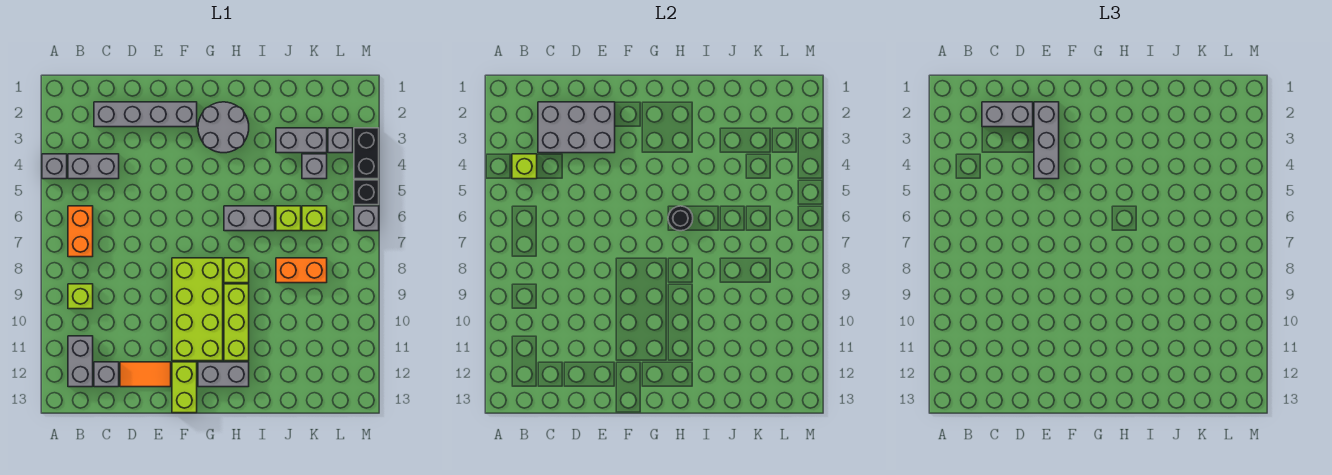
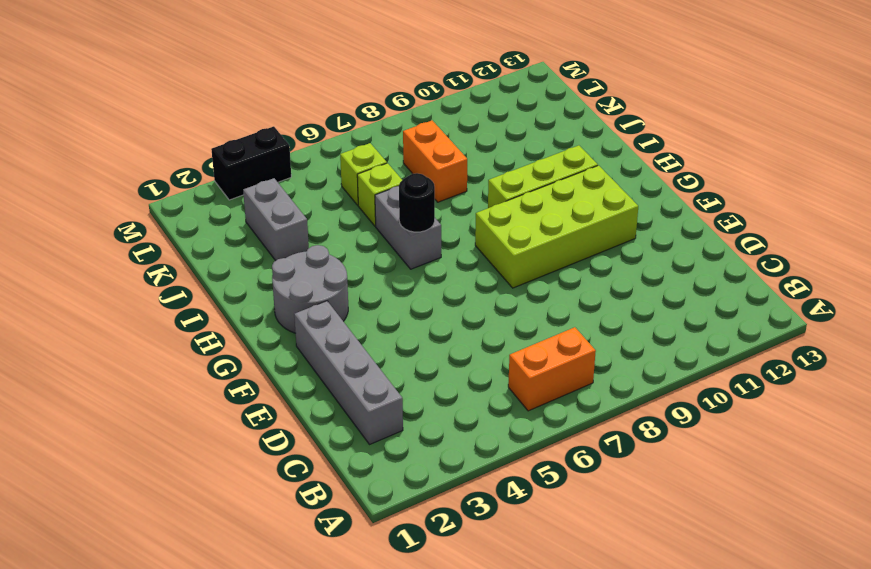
none -> grey brick A4 level 1
none -> grey brick B4:C4 level 1
none -> lime brick B9 level 1

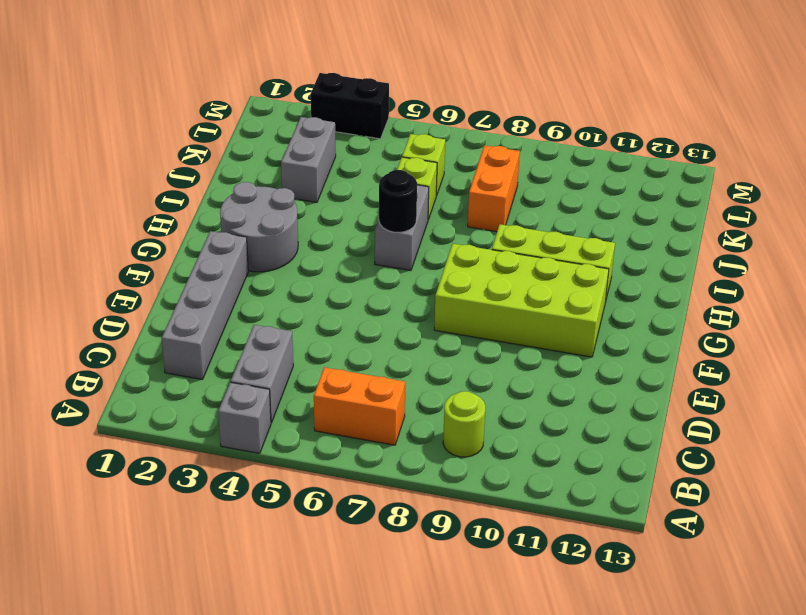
lime round brick B9 level 1 -> lime brick B9 level 1
none -> grey brick B11:B12 level 1
none -> grey brick C12 level 1
none -> orange tile D12:E12 level 1

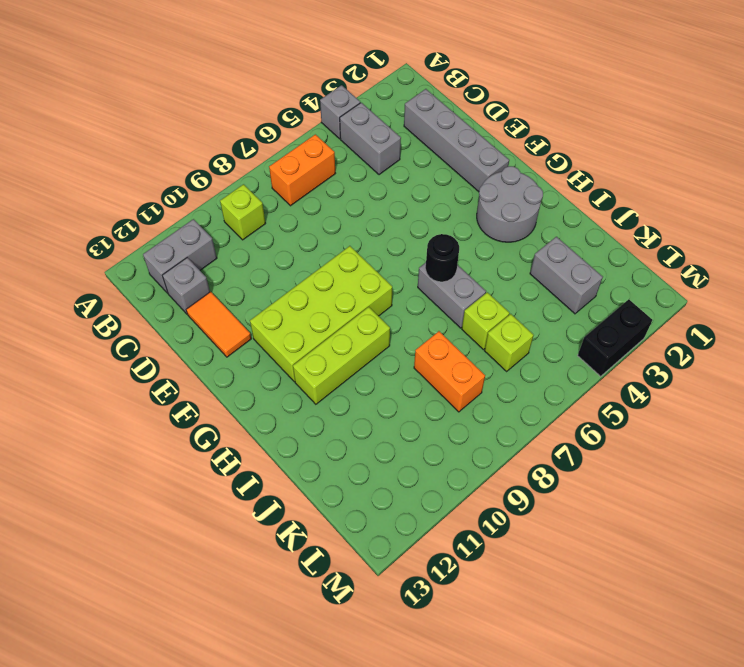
none -> lime brick F12:F13 level 1
none -> grey brick G12:H12 level 1
none -> lime brick H8 level 1

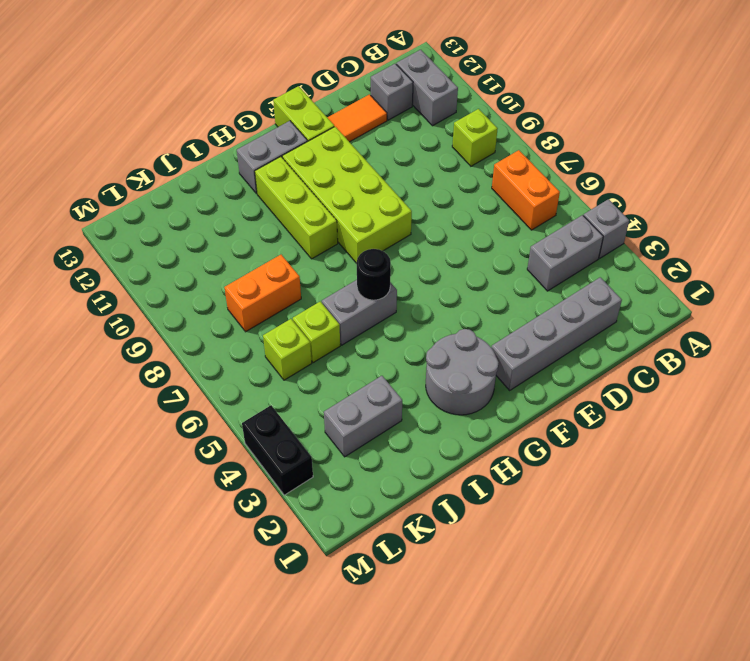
none -> lime brick H8 level 1
none -> grey brick K4 level 1
none -> grey brick L3 level 1

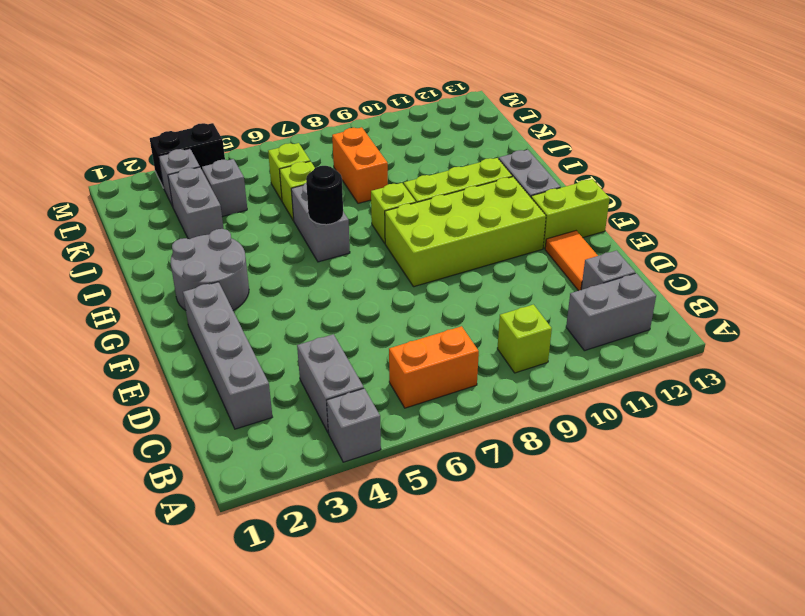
none -> black brick M5 level 1
none -> grey brick M6 level 1
none -> lime brick B4 level 2

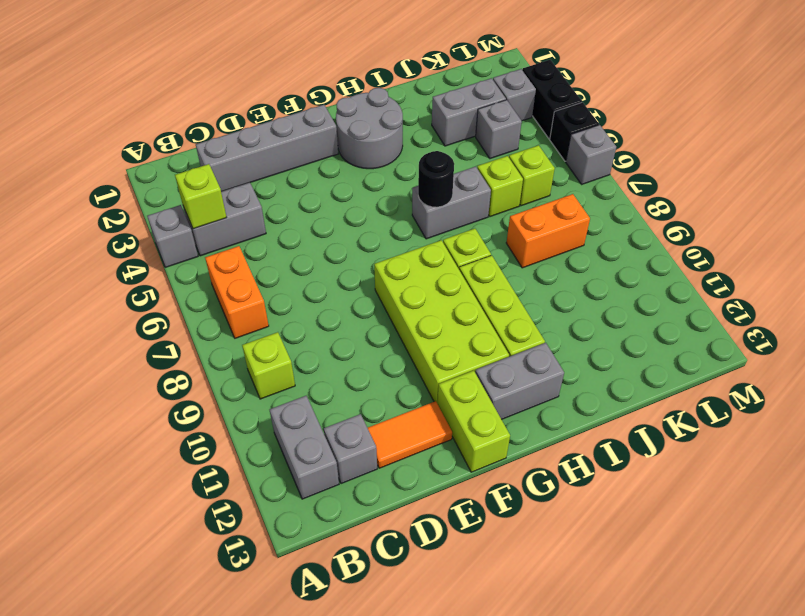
none -> grey brick C2:E3 level 2
none -> grey brick C2:D2 level 3
none -> grey brick E2:E4 level 3

